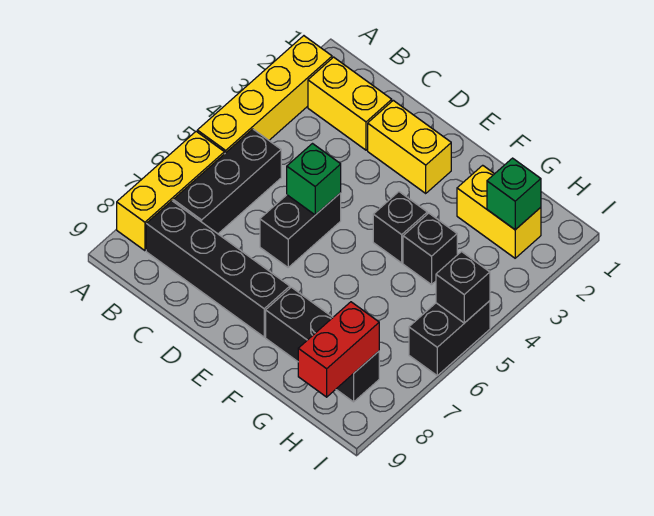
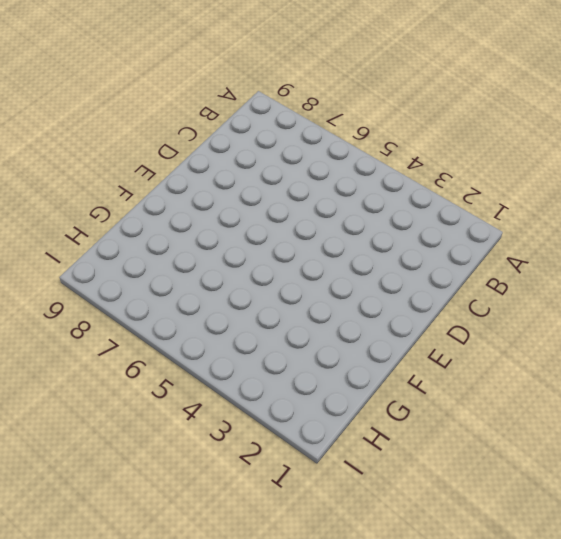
none -> yellow brick A2:A5 level 1
none -> yellow brick A6:A8 level 1
none -> yellow brick B2:C2 level 1

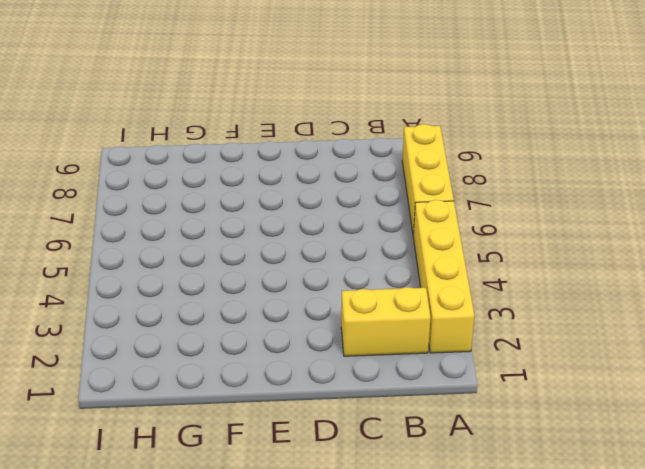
none -> black brick B5:B7 level 1
none -> black brick B8:E8 level 1
none -> yellow brick D2:E2 level 1

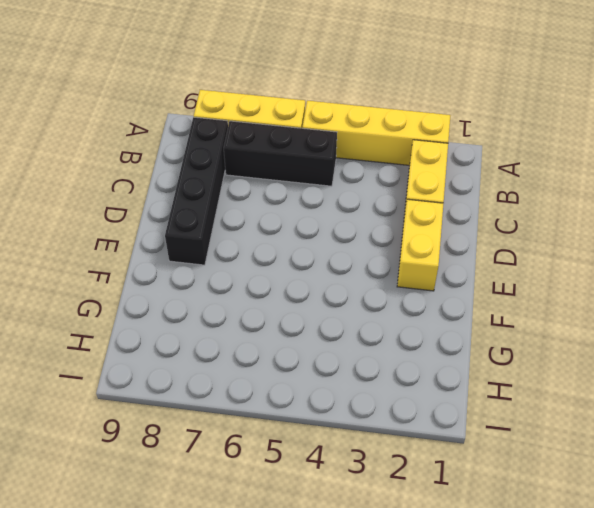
none -> black brick D5:D6 level 1
none -> black brick F4 level 1
none -> black brick F8:H8 level 1

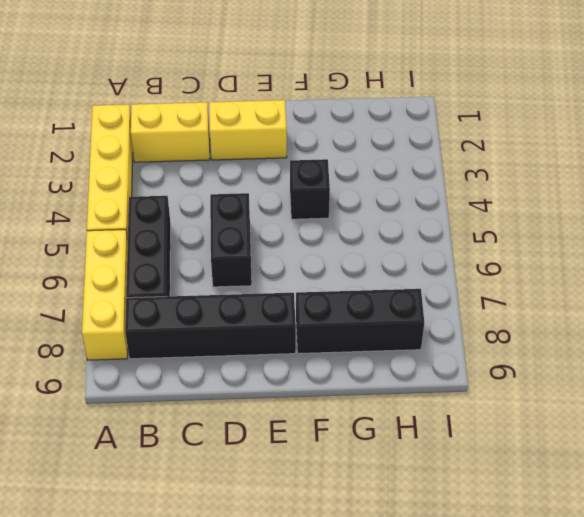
none -> yellow brick G2:H2 level 1
none -> black brick G4 level 1
none -> black brick I5:I6 level 1

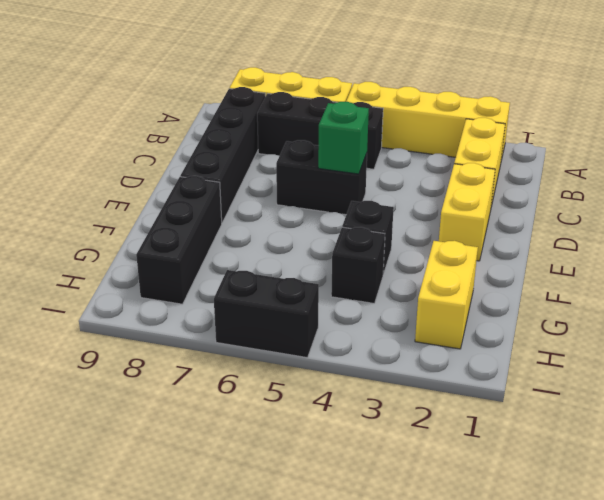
none -> green brick H2 level 2
none -> red brick H8:H9 level 2
none -> black brick I5 level 2

